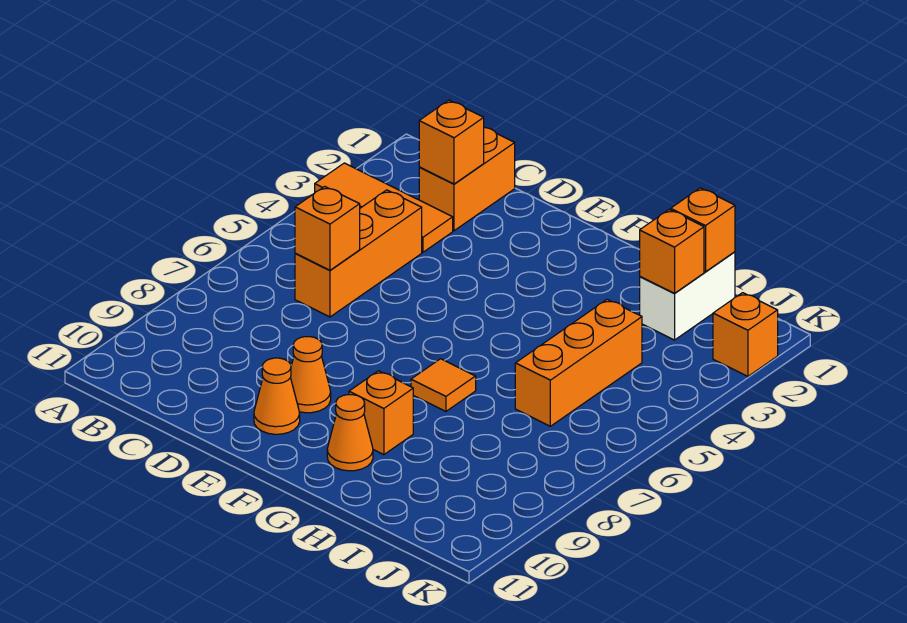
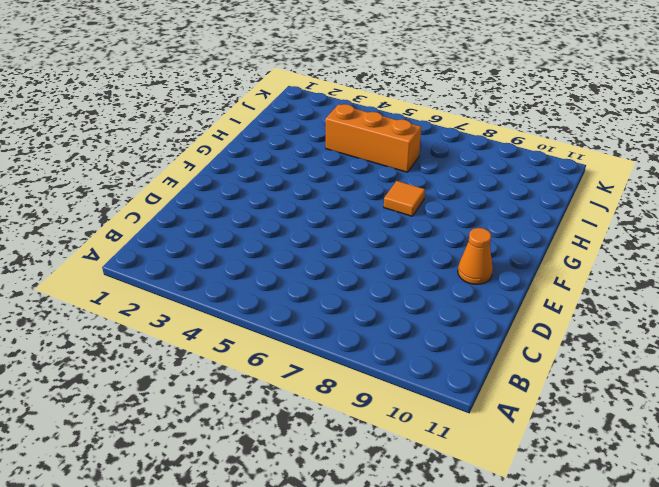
none -> orange tile A3:C3 level 1
none -> orange brick C1:C2 level 1
none -> orange brick C4:C6 level 1

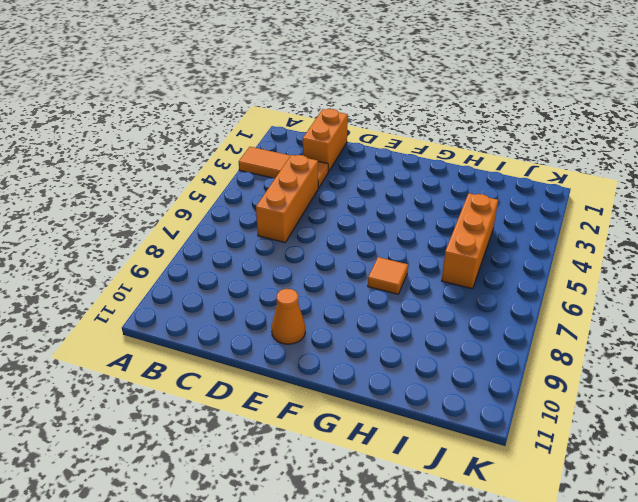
none -> orange cone E9 level 1
none -> orange brick G9 level 1
none -> orange cone G10 level 1

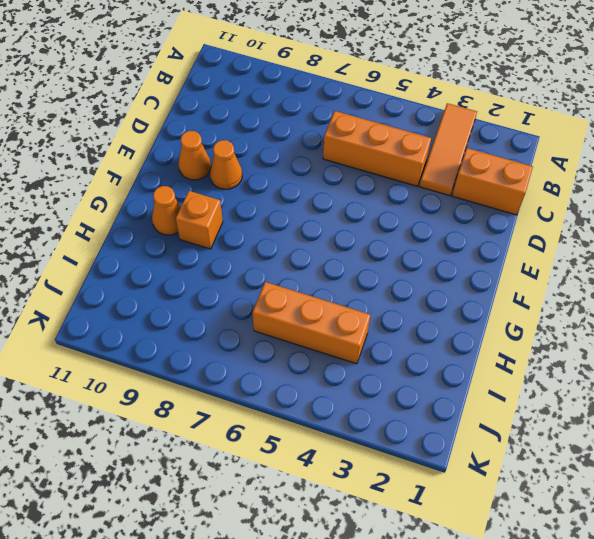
none -> orange tile G7 level 1
none -> white brick I1:I2 level 1
none -> orange brick K2 level 1

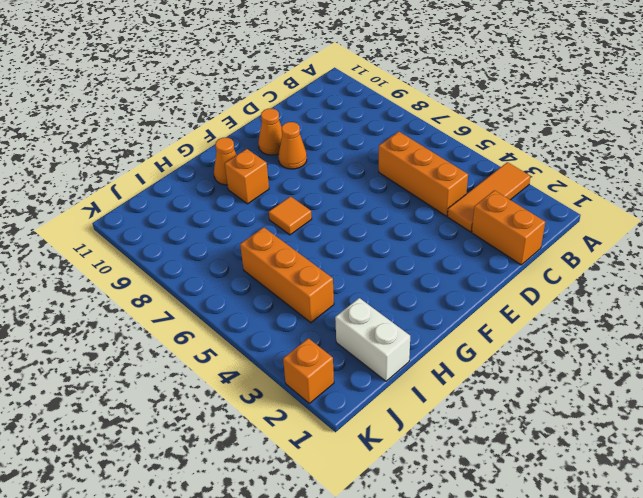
none -> orange brick C2 level 2
none -> orange brick C6 level 2
none -> orange brick I1 level 2

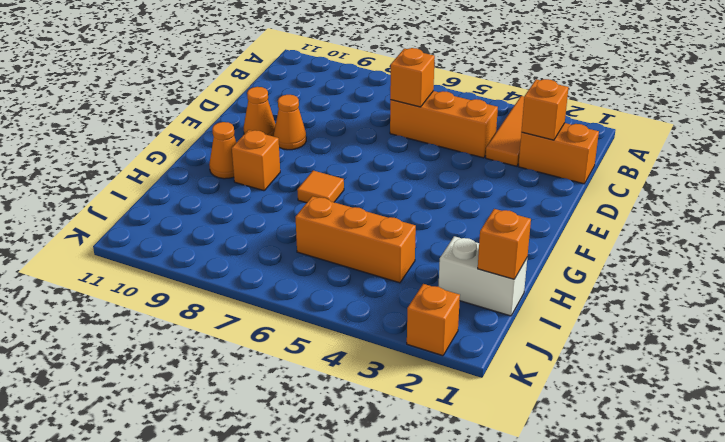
none -> orange brick I2 level 2

